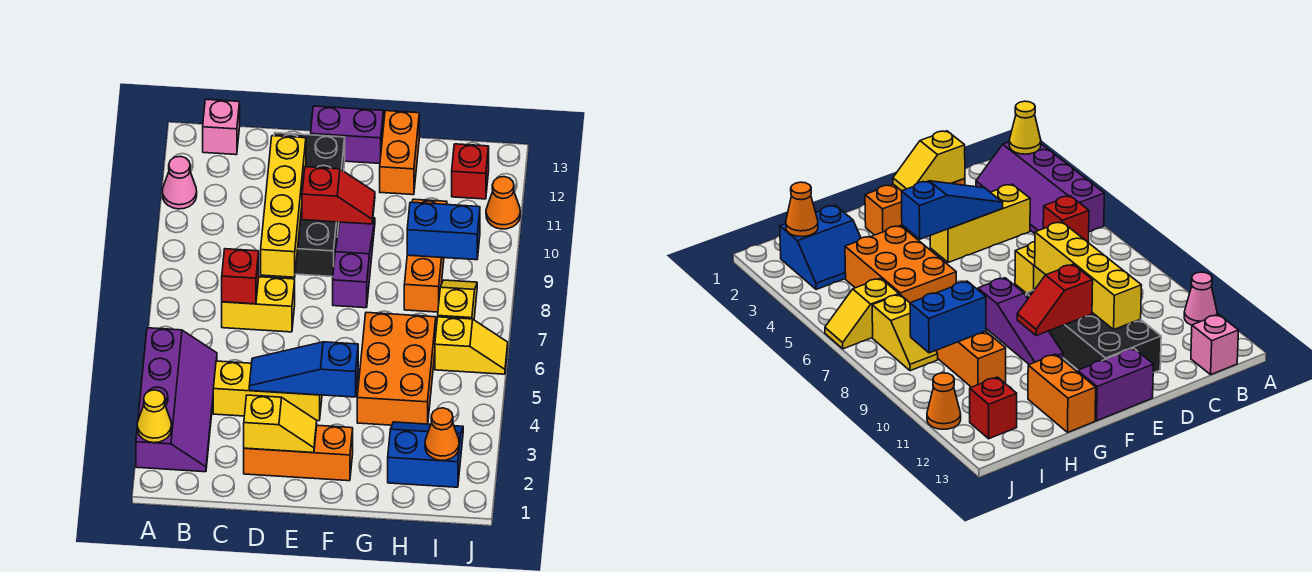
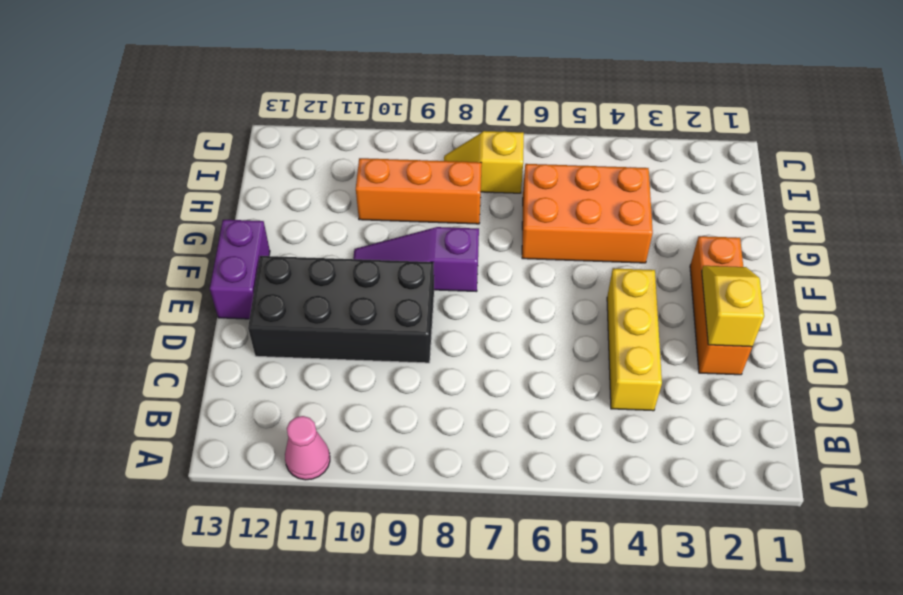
none -> purple slope A2:B5 level 1 top A
none -> pink brick B13 level 1
none -> yellow brick C7:D7 level 1

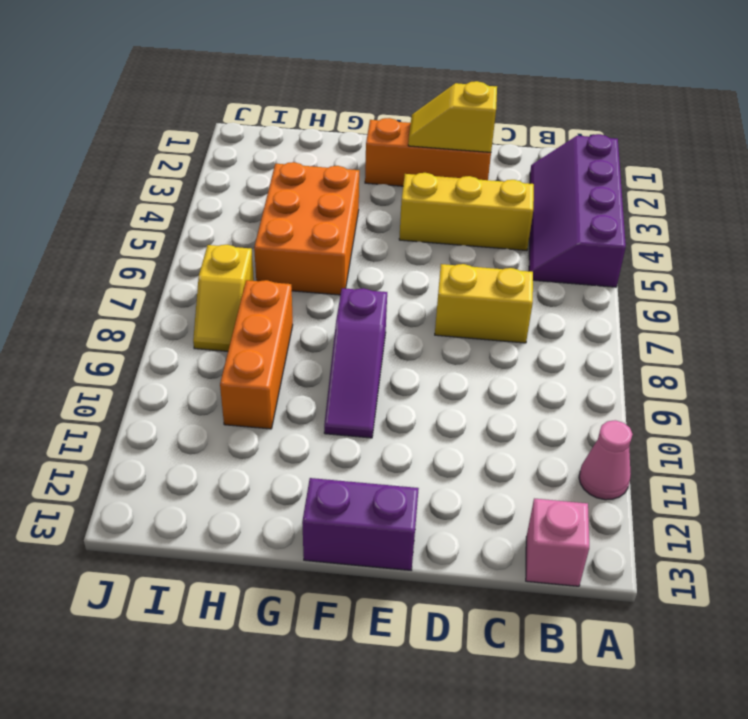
none -> black brick D9:E12 level 1
none -> orange brick G12:G13 level 1
none -> blue slope H2:I3 level 1 top 2

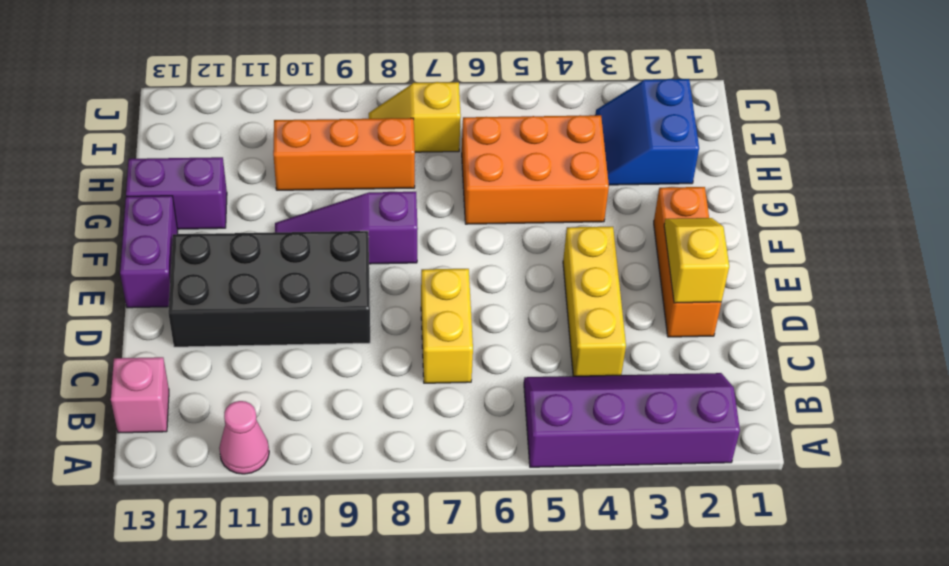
purple brick G12:G13 level 1 -> orange brick G12:G13 level 1
none -> yellow slope I6:J6 level 1 top I
none -> red brick I12 level 1
none -> orange cone J11 level 1

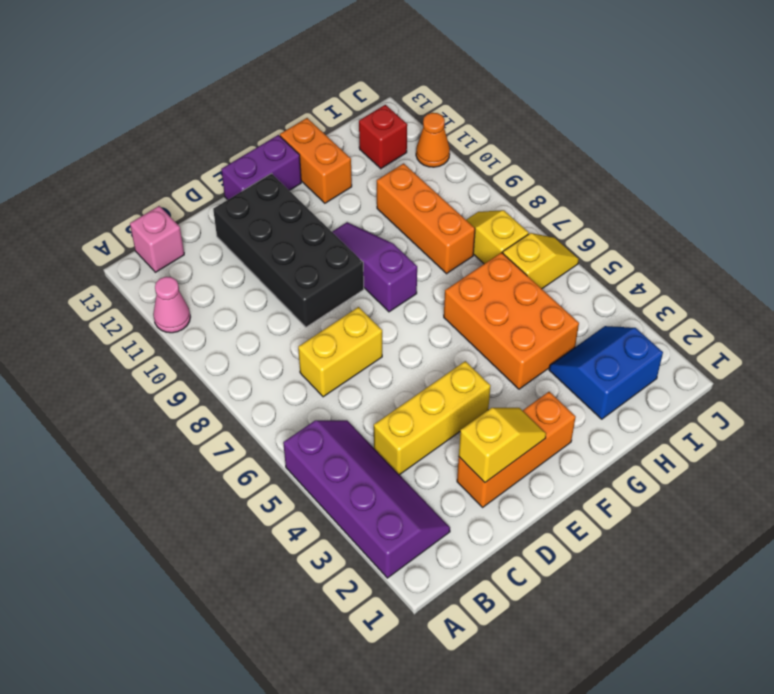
none -> yellow cone A2 level 2
none -> red brick C7 level 2
none -> blue slope D4:F4 level 2 top F

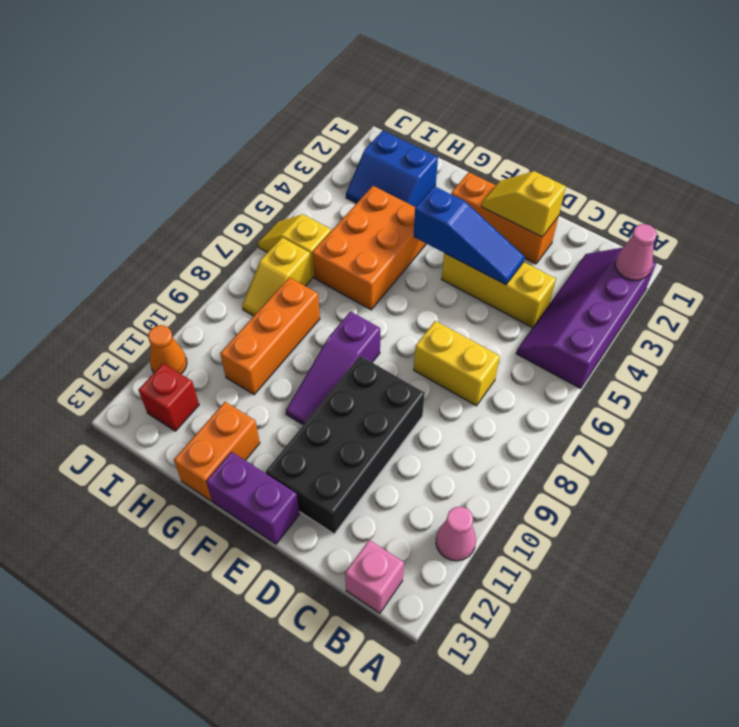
pink cone A2 level 2 -> yellow cone A2 level 2
none -> red brick C7 level 2
none -> yellow brick D8:D11 level 2
none -> red slope E10:F10 level 2 top E

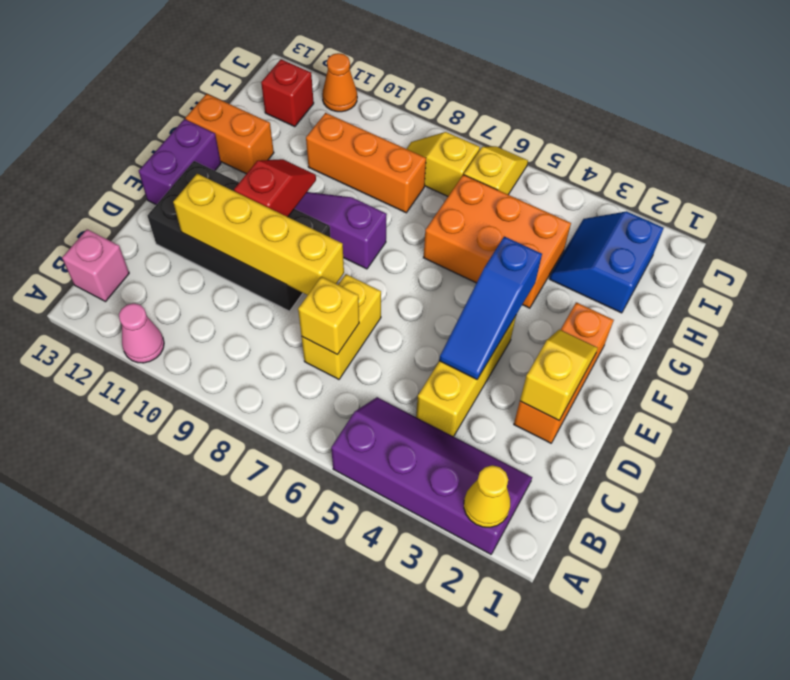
yellow brick C7 level 2 -> red brick C7 level 2
none -> blue brick H9:I9 level 2
none -> orange cone I2 level 2

